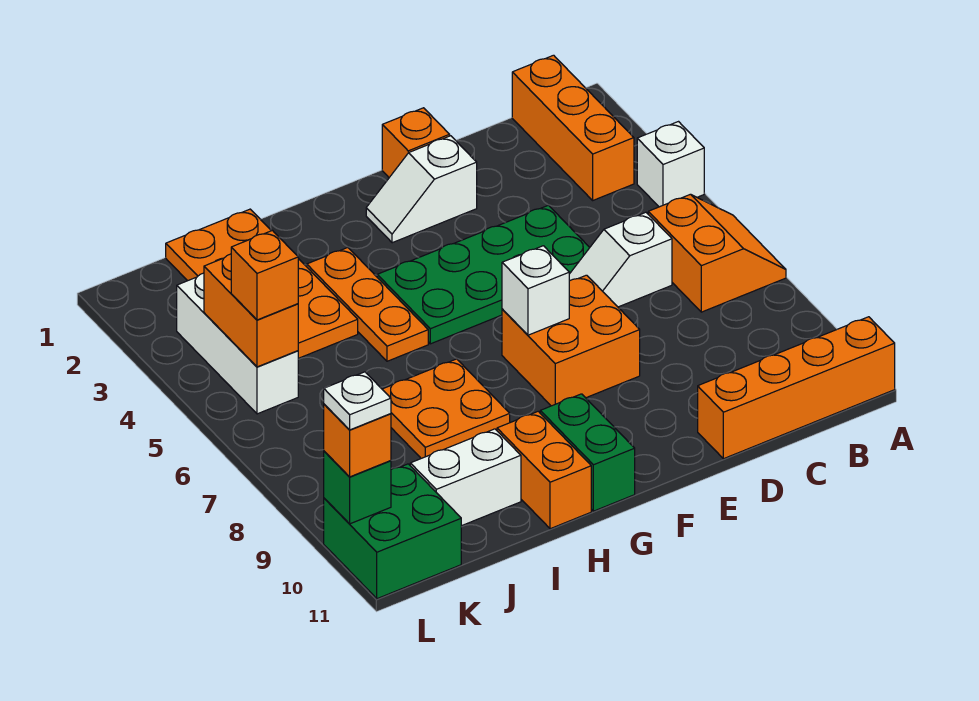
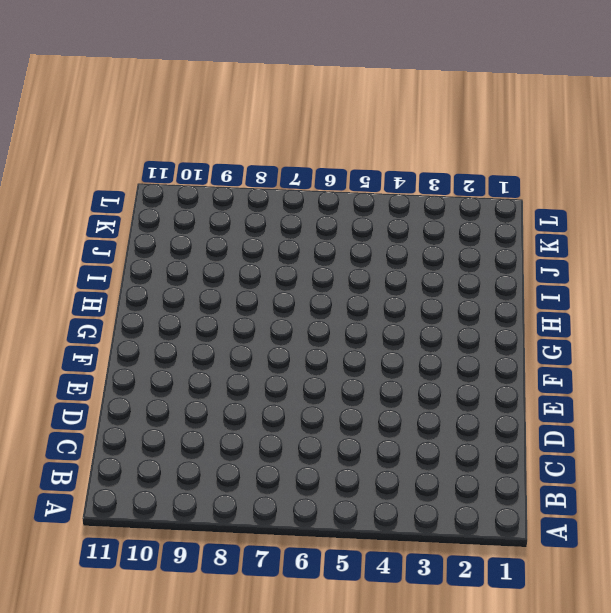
none -> white brick A4 level 1
none -> orange slope A6:B7 level 1 top B
none -> orange brick A11:D11 level 1

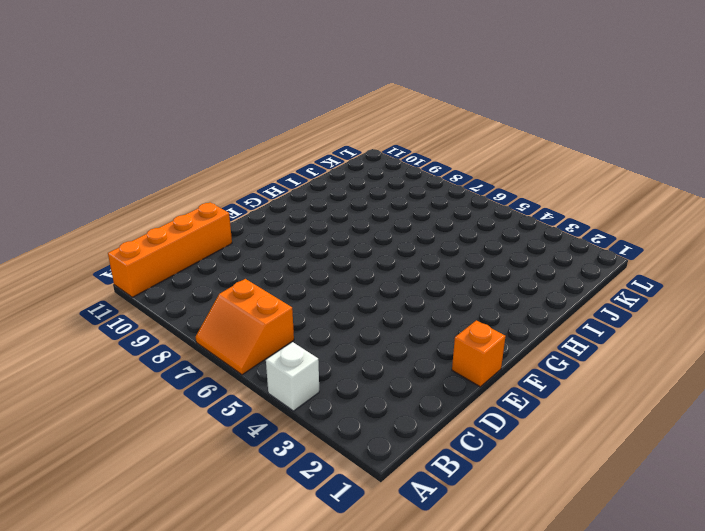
none -> orange brick B1:B3 level 1
none -> white slope C6:D6 level 1 top C
none -> green plate D4:G5 level 1

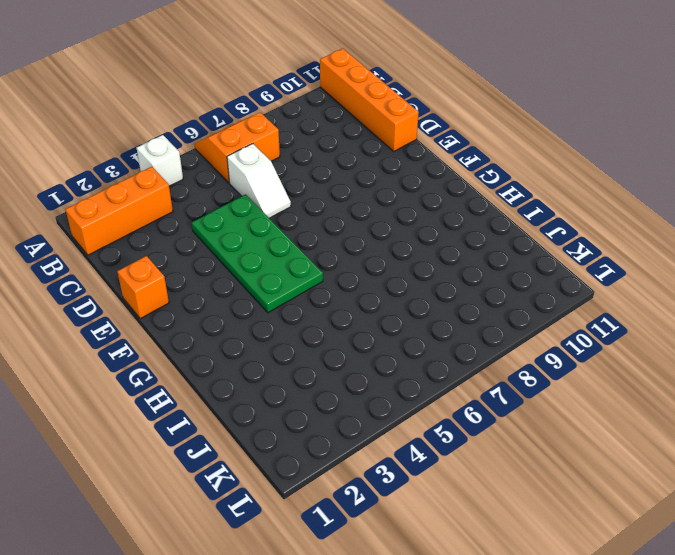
none -> white slope E2:F2 level 1 top E
none -> orange brick E7:F8 level 1
none -> green brick G10:G11 level 1

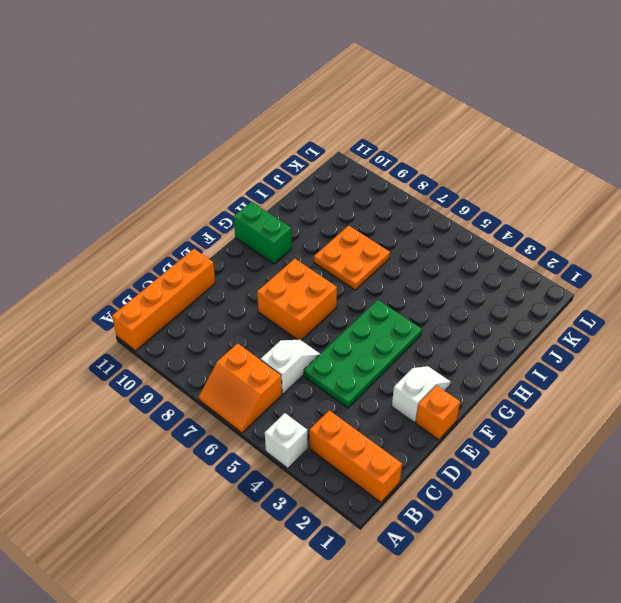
none -> orange plate H3:H5 level 1
none -> orange brick H10:H11 level 1
none -> orange plate I1:J4 level 1

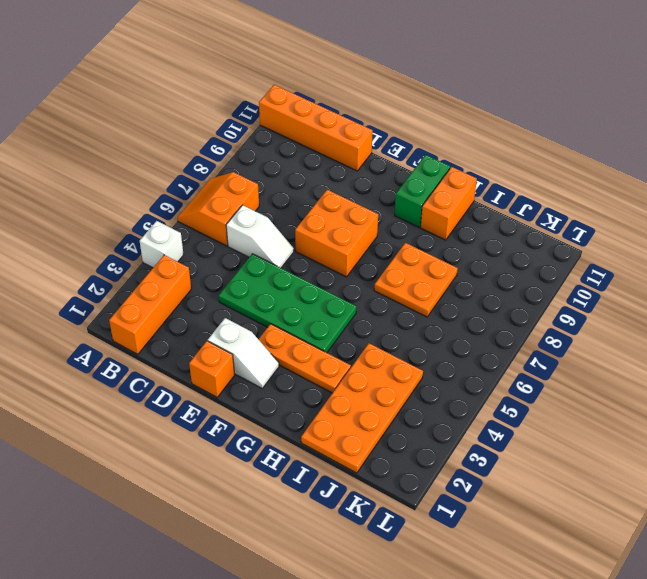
orange plate F3:H3 level 1 -> orange plate H3:H5 level 1
none -> white brick I10:J10 level 1
none -> white brick K3:K5 level 1
none -> green brick K10:L11 level 1

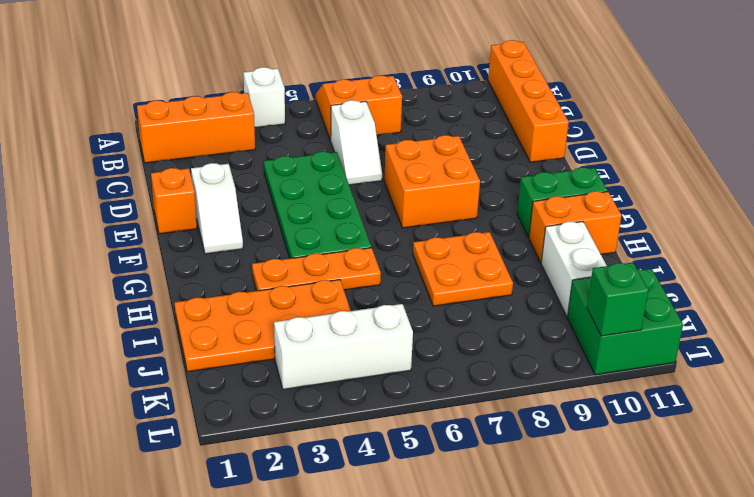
none -> white brick F7 level 2
none -> orange brick K4:K5 level 2
none -> orange brick K5 level 3

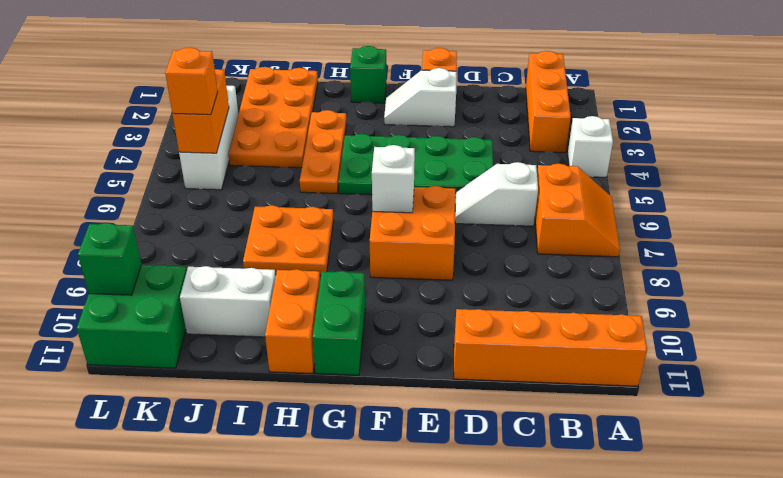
green brick G1 level 1 -> none
none -> orange brick L10 level 3
none -> white plate L10 level 4

